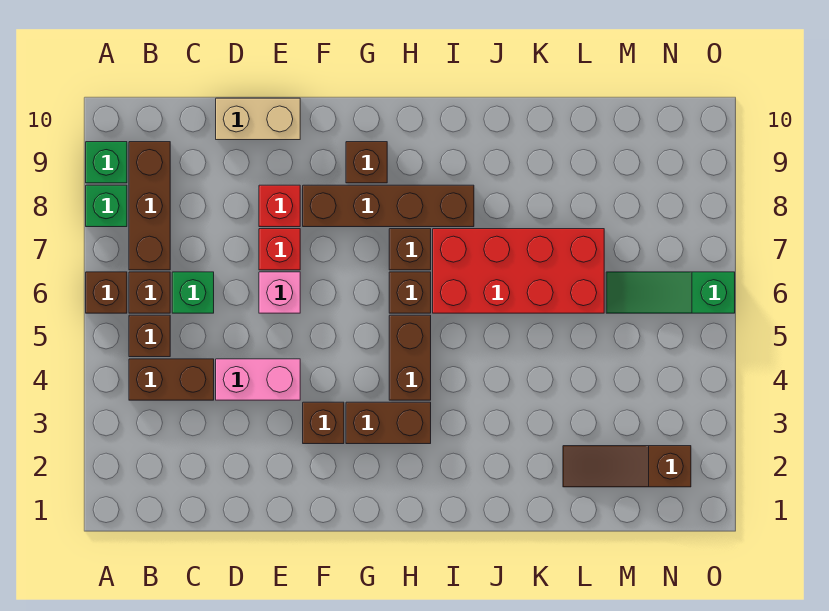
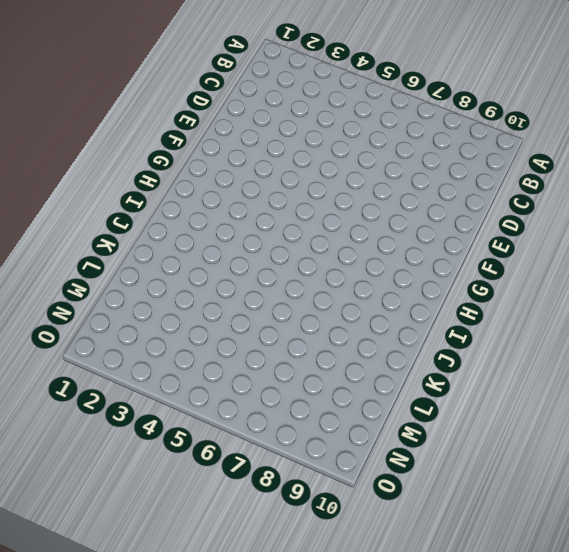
none -> brown brick A6 level 1
none -> green brick A8 level 1
none -> green brick A9 level 1

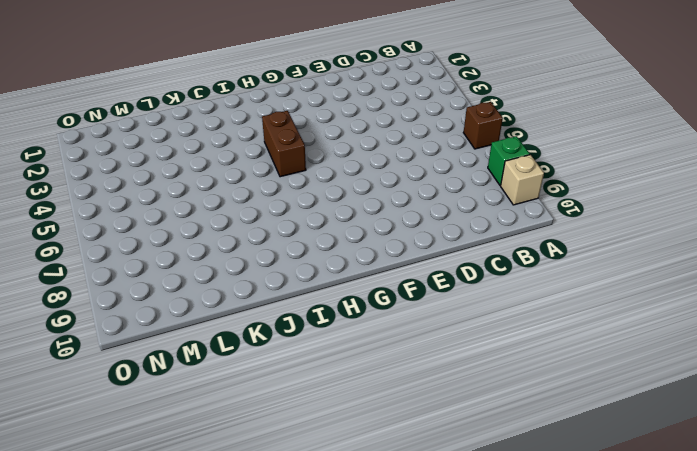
tan brick A9 level 1 -> green brick A9 level 1
none -> brown brick B4:C4 level 1
none -> brown brick B5 level 1
none -> brown brick B6 level 1

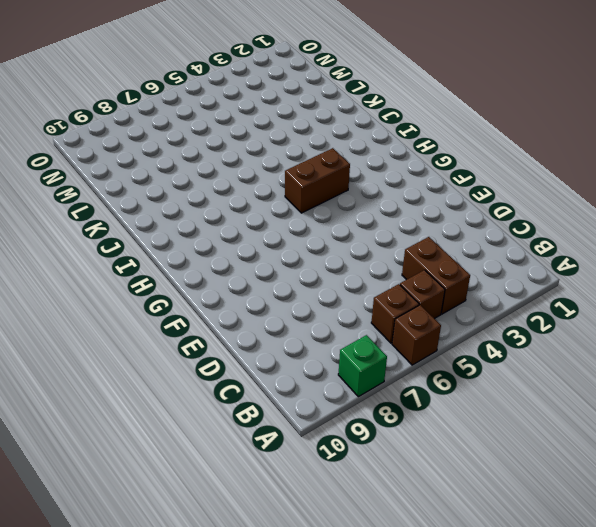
none -> green brick A9 level 1
none -> brown brick B7:B9 level 1
none -> green brick C6 level 1

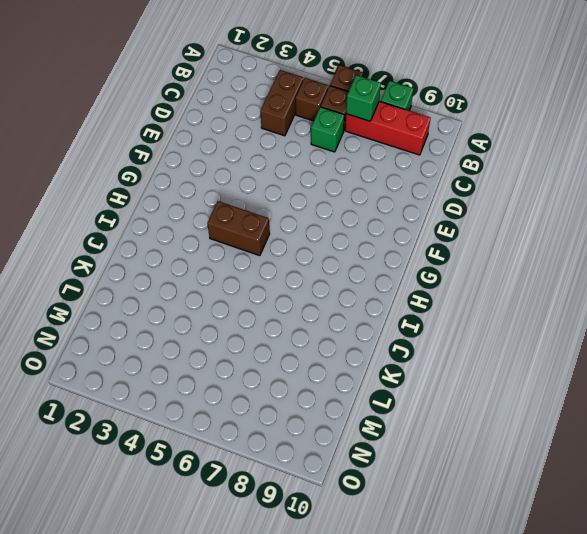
red brick B7:B9 level 1 -> brown brick B7:B9 level 1
green brick B7 level 2 -> green brick A9 level 1
none -> pink brick D4:E4 level 1
none -> tan brick D10:E10 level 1
none -> pink brick E6 level 1

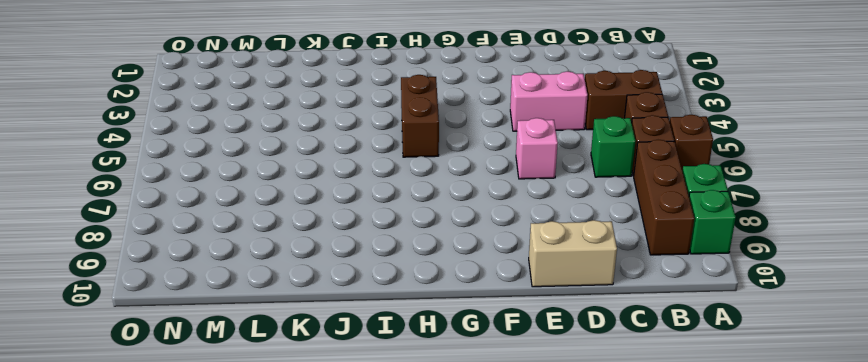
none -> red brick E7 level 1
none -> red brick E8 level 1
none -> brown brick F3 level 1

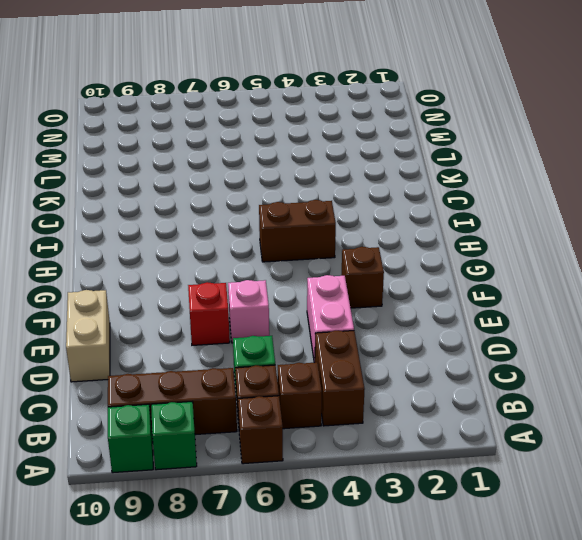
none -> red brick E8 level 1
none -> brown brick F8:I8 level 1
none -> brown brick G3:H3 level 1

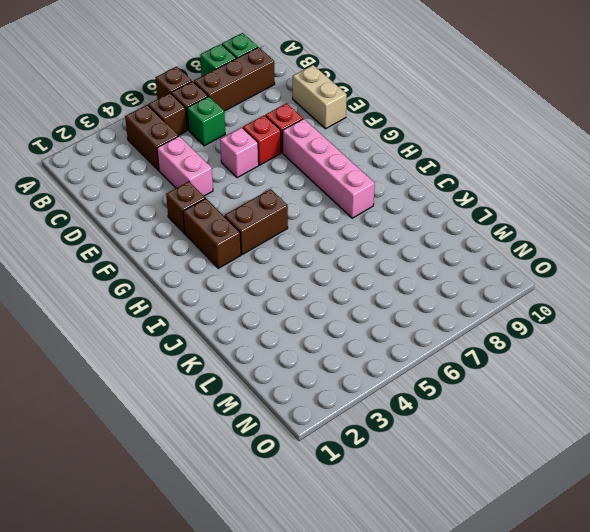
pink brick F8:I8 level 1 -> brown brick F8:I8 level 1
none -> brown brick G9 level 1
none -> brown brick H6 level 1
none -> brown brick H7 level 1

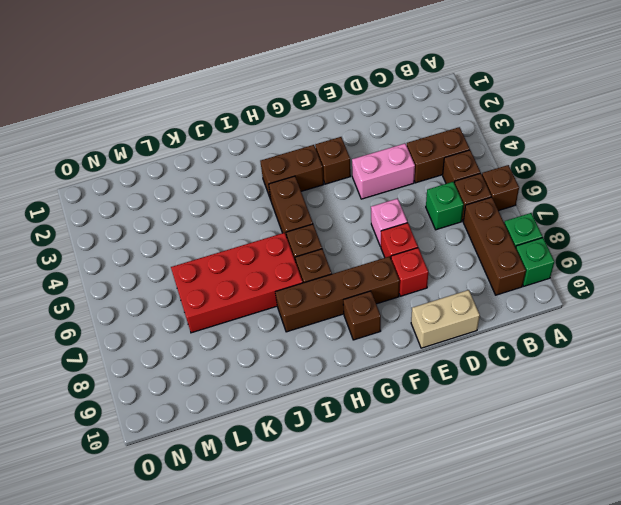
none -> brown slope L2:N2 level 1 top N
none -> green slope M6:O6 level 1 top O

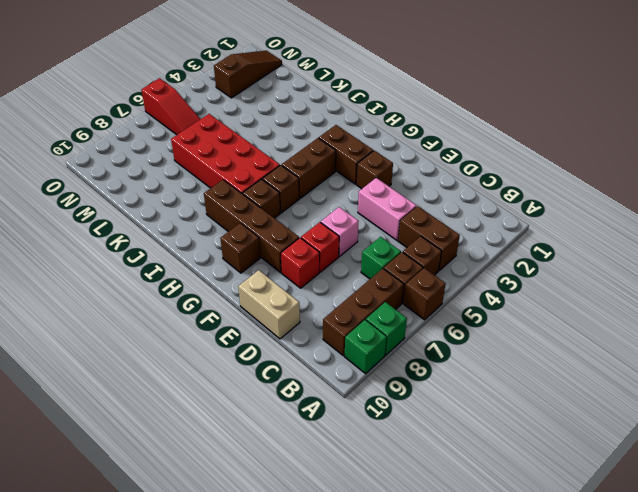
red slope M6:O6 level 1 top O -> green slope M6:O6 level 1 top O
brown slope N1:N3 level 1 top 3 -> brown slope L2:N2 level 1 top N

